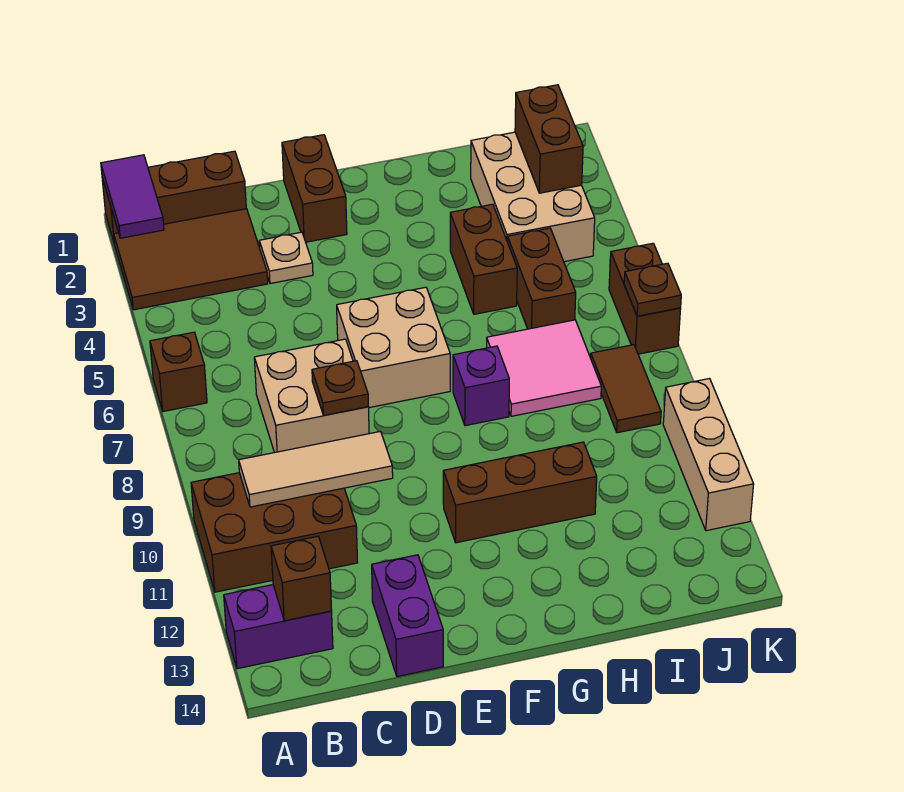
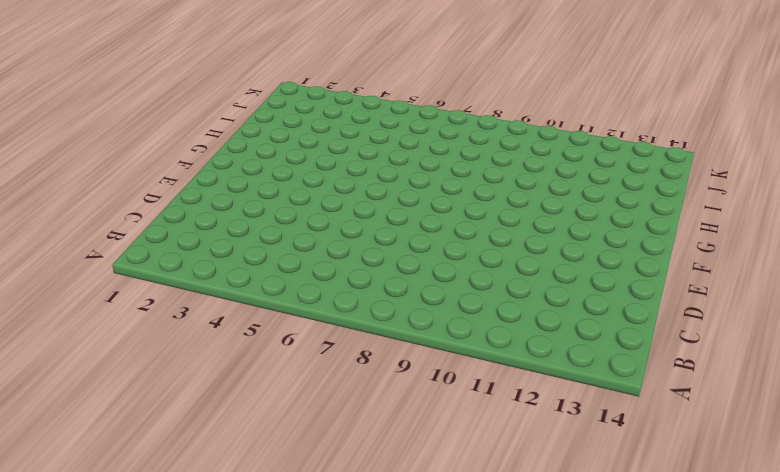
none -> brown brick A1:C1 level 1
none -> brown tile A2:C3 level 1
none -> brown brick A6 level 1

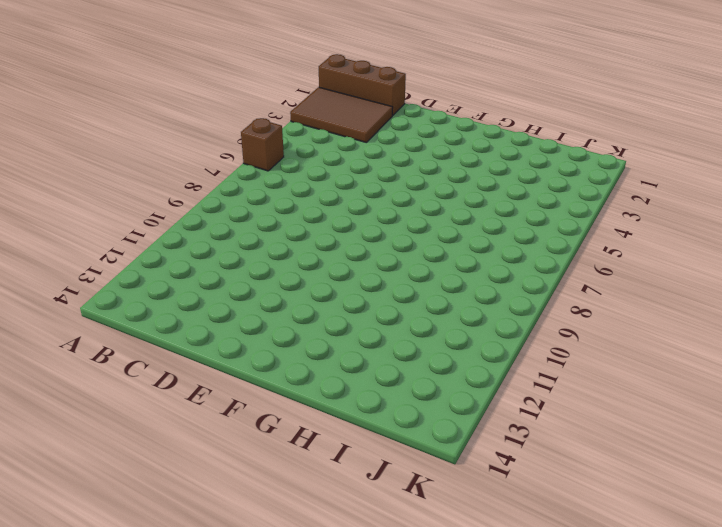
none -> brown brick A10:C11 level 1
none -> purple brick A13:B13 level 1
none -> tan brick C7:D8 level 1

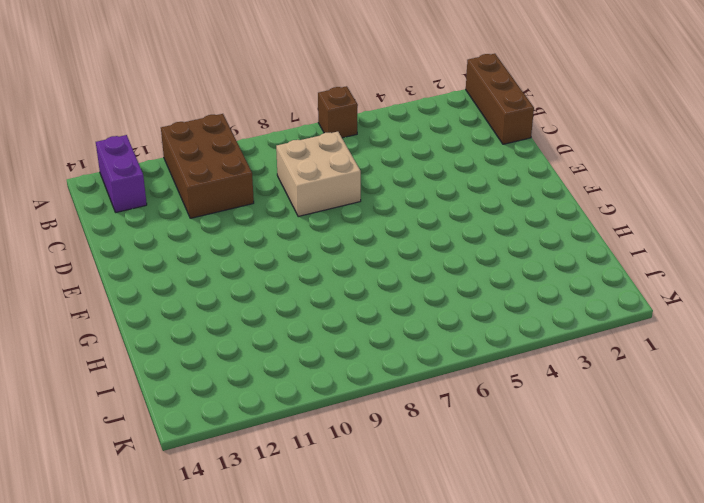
none -> brown tile A2:C3 level 1
none -> tan plate D3 level 1
none -> purple brick D13:D14 level 1

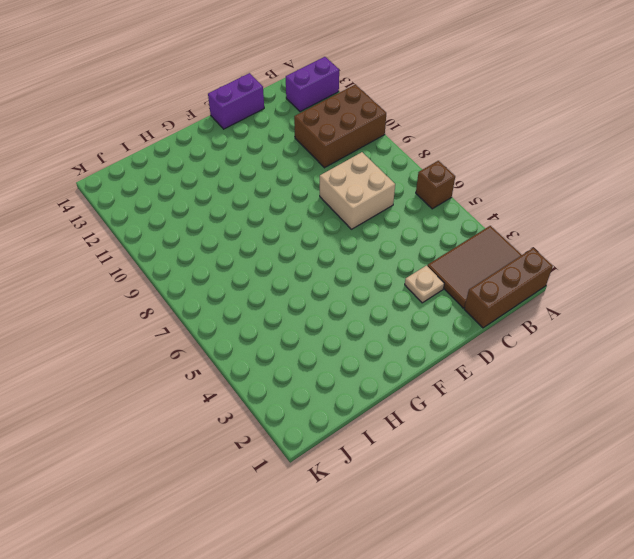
purple brick D14:E14 level 1 -> purple brick D13:D14 level 1
none -> brown brick E1:E2 level 1
none -> tan brick E6:F7 level 1
none -> brown brick F11:H11 level 1

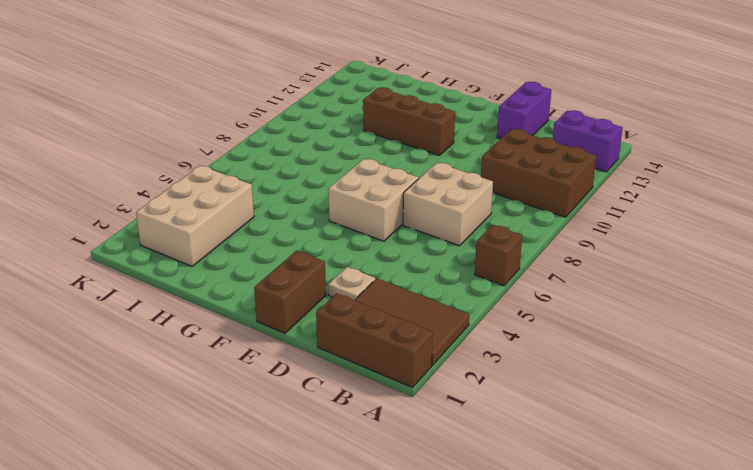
none -> purple brick G8 level 1
none -> brown brick H4:H5 level 1
none -> pink tile H7:I8 level 1

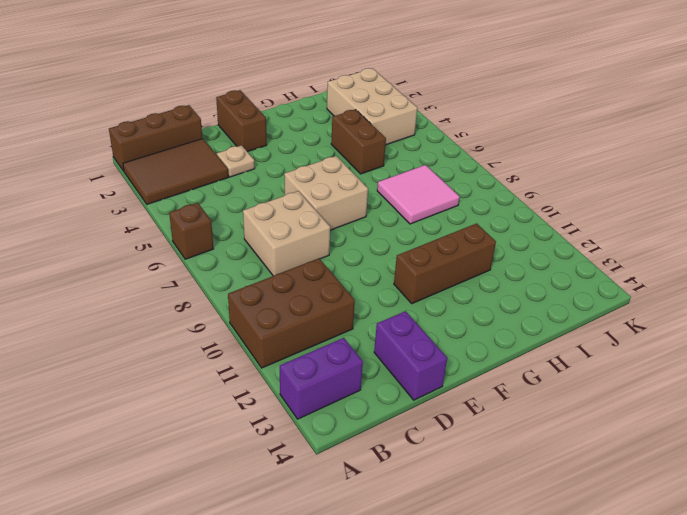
none -> purple brick G8 level 1
none -> brown brick I5:I6 level 1
none -> brown tile J8:J9 level 1

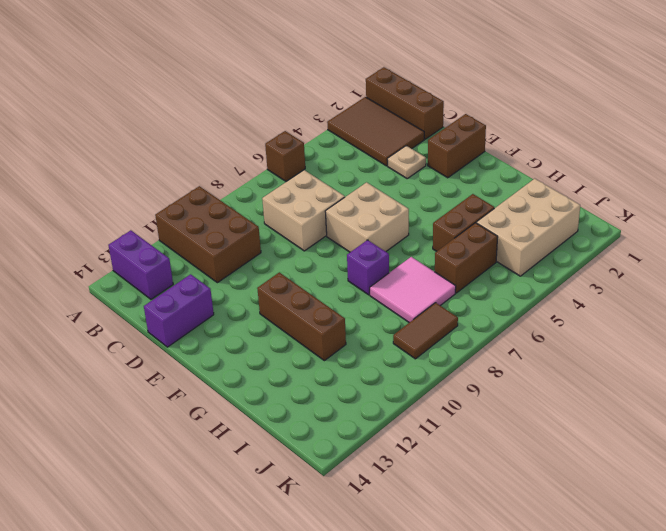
none -> brown brick K6:K7 level 1
none -> tan brick K10:K12 level 1
none -> purple tile A1:A2 level 2

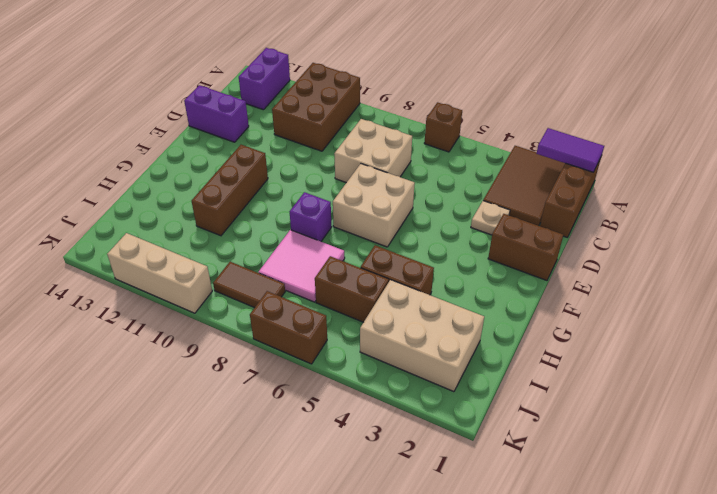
none -> tan tile B10:D10 level 2
none -> brown brick B13 level 2
none -> brown plate D8 level 2

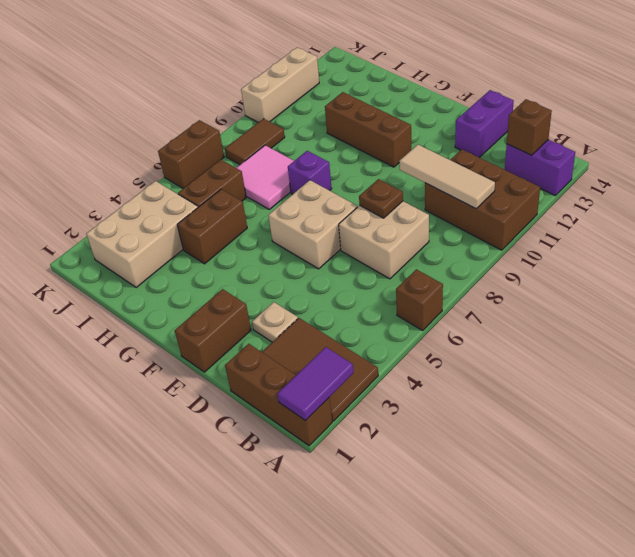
none -> brown brick J2:J3 level 2
none -> brown plate K7 level 2

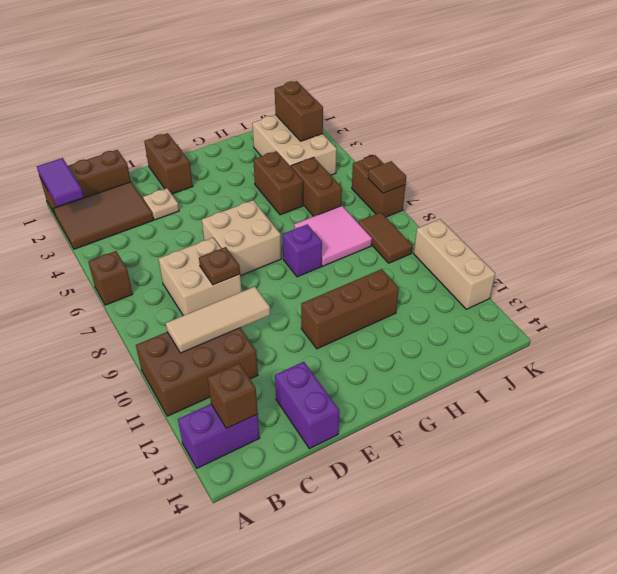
brown tile K7 level 2 -> brown plate K7 level 2

